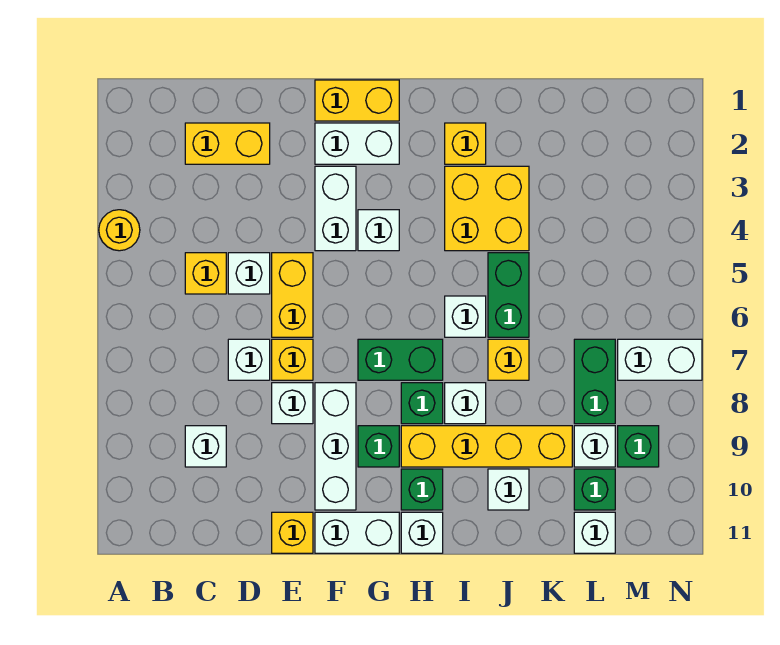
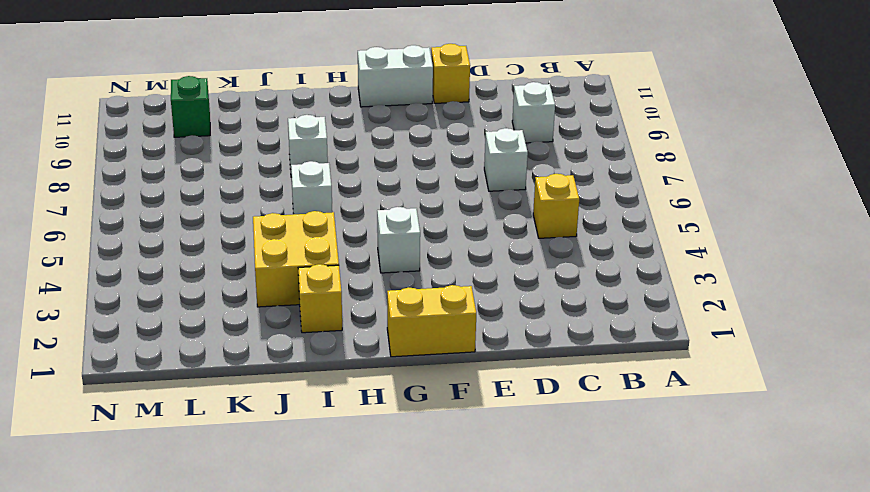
none -> yellow round brick A4 level 1
none -> yellow brick C2:D2 level 1
none -> white brick D5 level 1
none -> yellow brick E5:E6 level 1

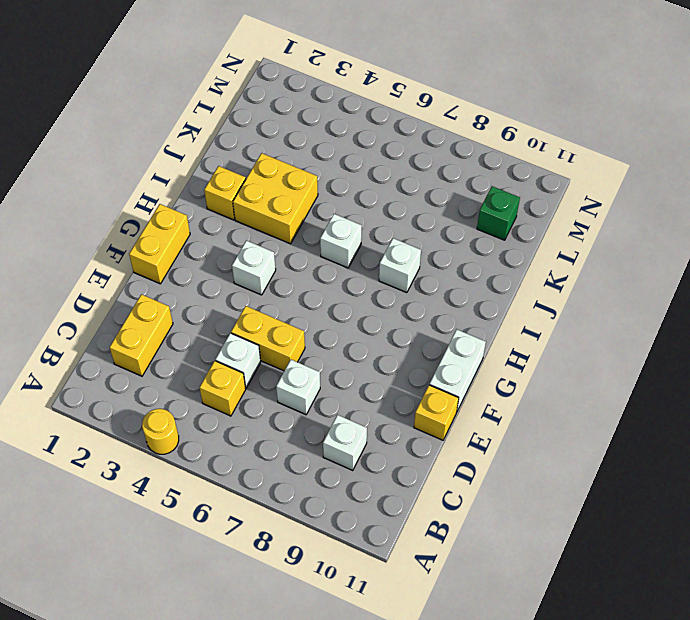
none -> yellow brick E7 level 1
none -> white brick E8 level 1
none -> white brick F2:G2 level 1
none -> white brick F3:F4 level 1

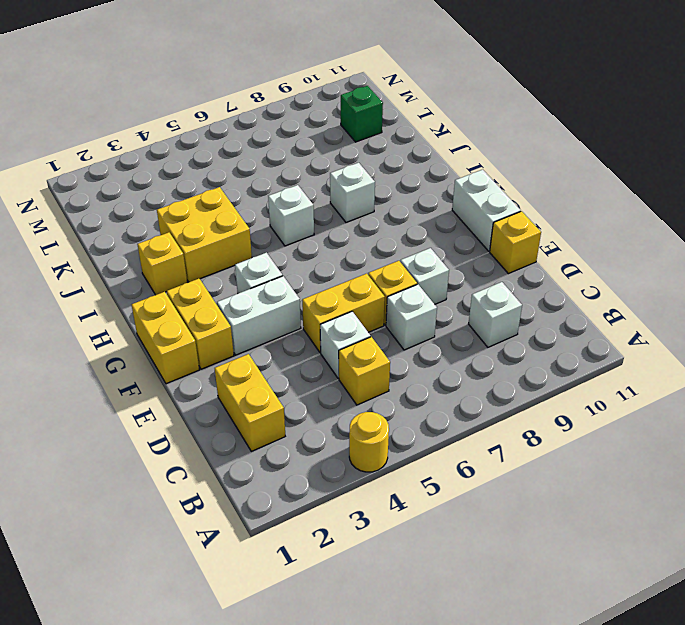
yellow brick F2:G2 level 1 -> white brick F2:G2 level 1
none -> white brick F8:F10 level 1
none -> green brick G7:H7 level 1
none -> green brick G9 level 1
none -> green brick H8 level 1

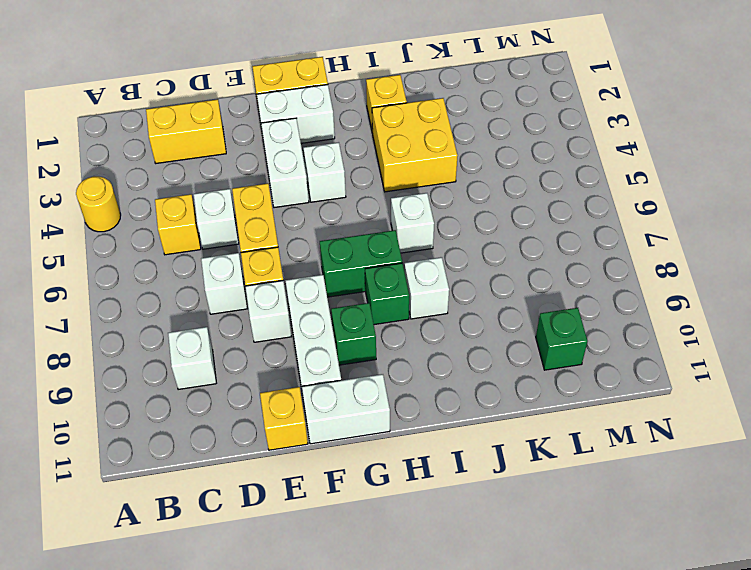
none -> yellow brick H9:K9 level 1
none -> green brick H10 level 1
none -> white brick H11 level 1
none -> green brick J5:J6 level 1

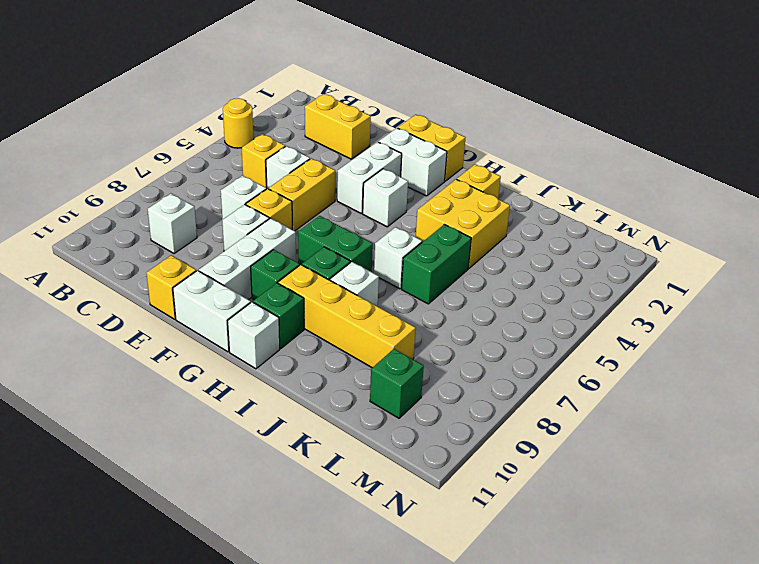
none -> yellow brick J7 level 1
none -> white brick J10 level 1
none -> green brick L7:L8 level 1
none -> white brick L9 level 1

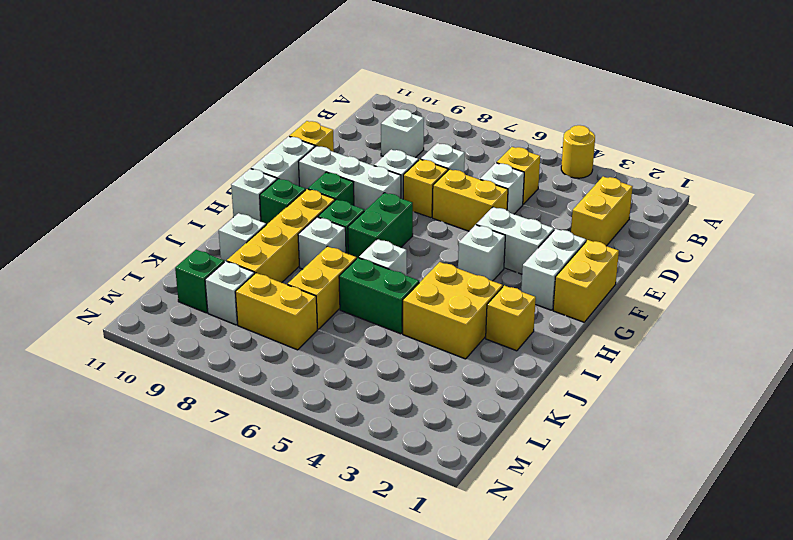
yellow brick J7:K7 level 1 -> yellow brick J7 level 1
yellow brick L7:L8 level 1 -> green brick L7:L8 level 1
none -> white brick L11 level 1
none -> white brick M7:N7 level 1
none -> green brick M9 level 1

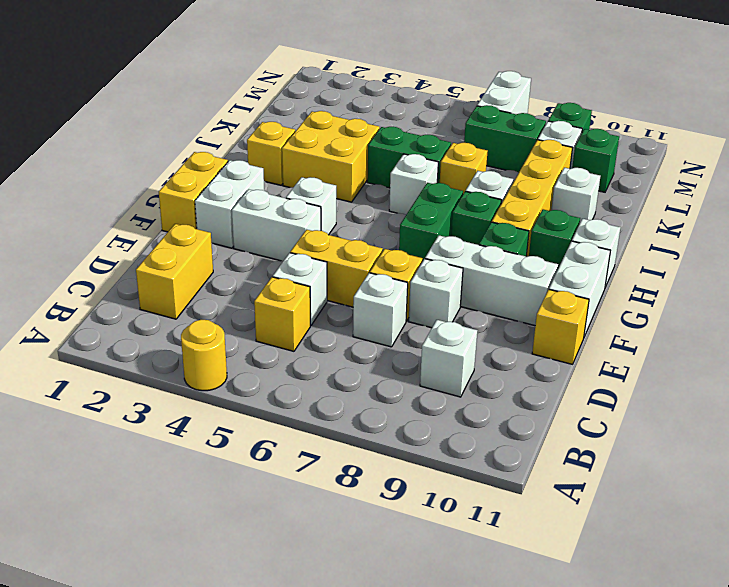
none -> white brick L11 level 1

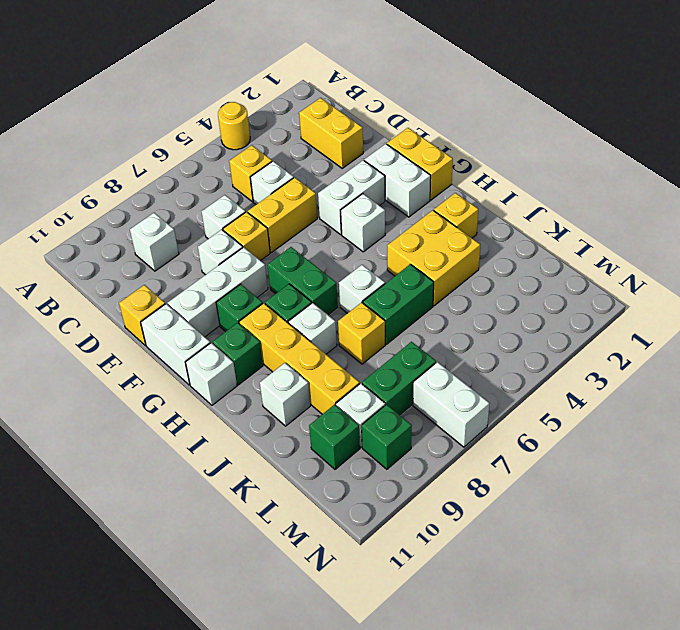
none -> white brick L11 level 1

